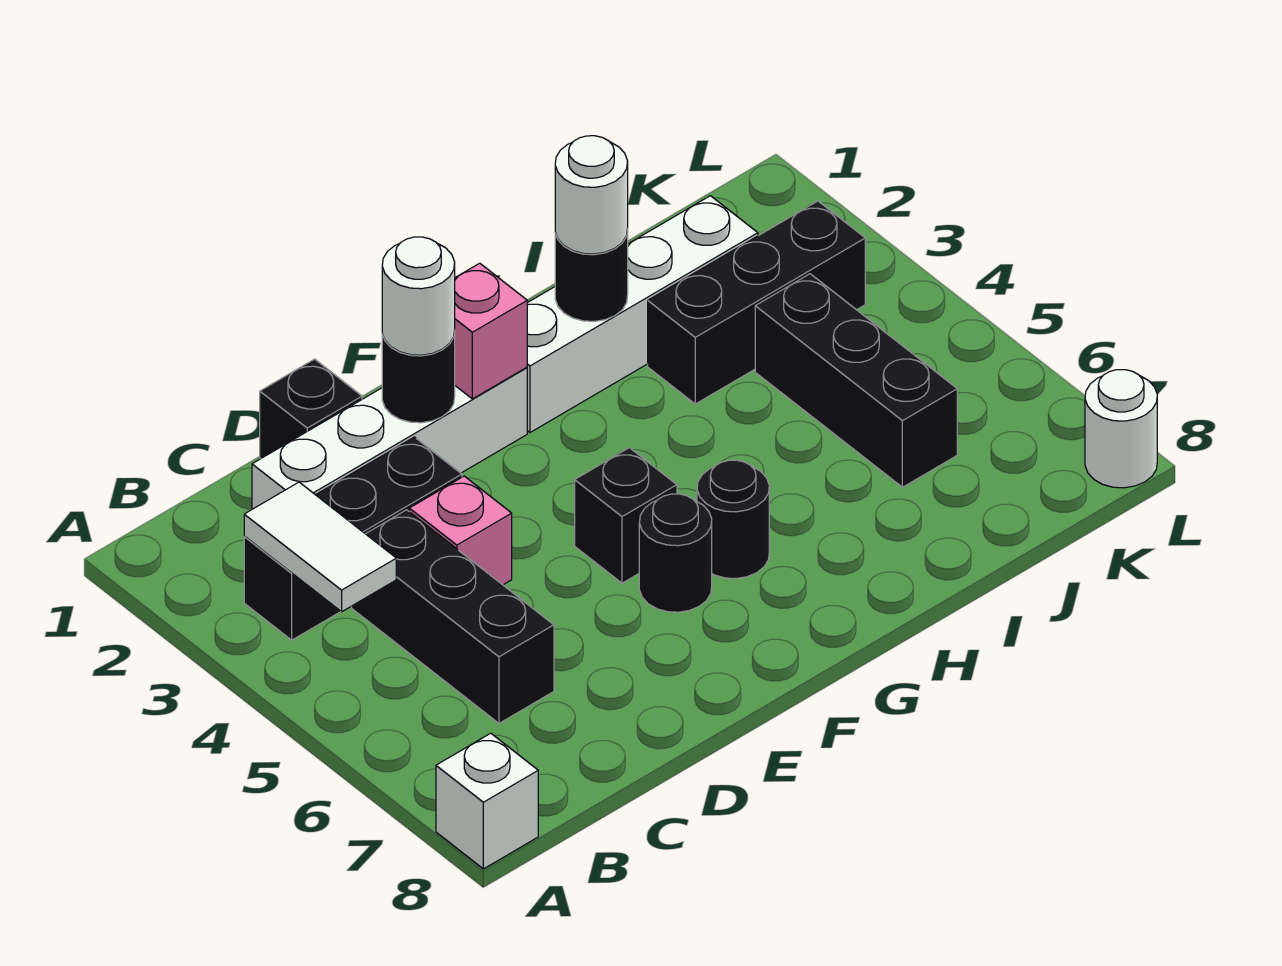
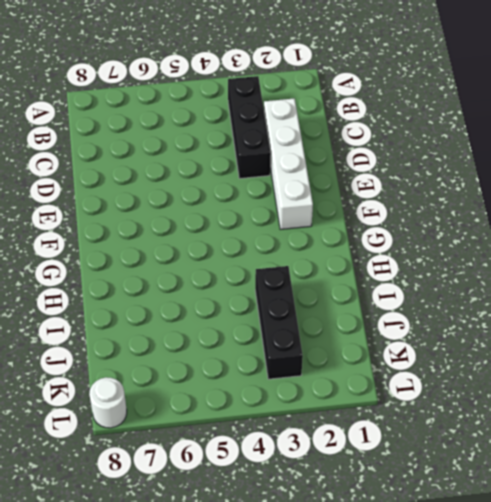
none -> white brick A8 level 1
none -> black brick C4:C6 level 1
none -> black brick D1 level 1

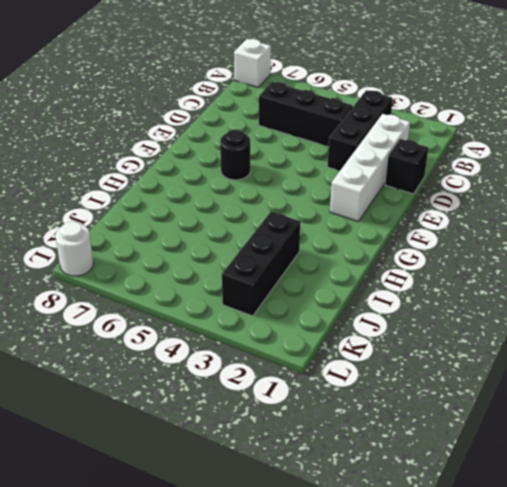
none -> pink brick D4 level 1
none -> black brick F5 level 1
none -> white brick G2:J2 level 1

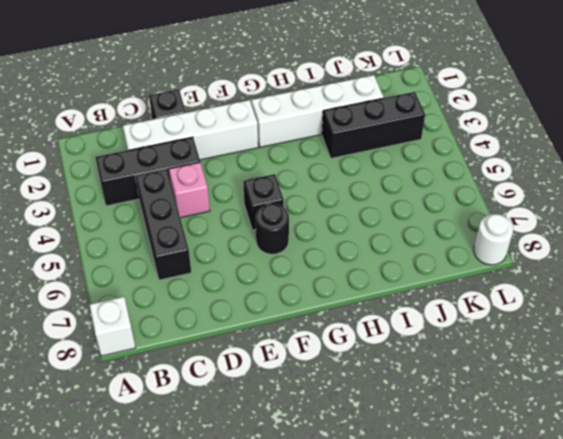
none -> black round brick G6 level 1
none -> black brick J4:J6 level 1
none -> white tile B3:B4 level 2

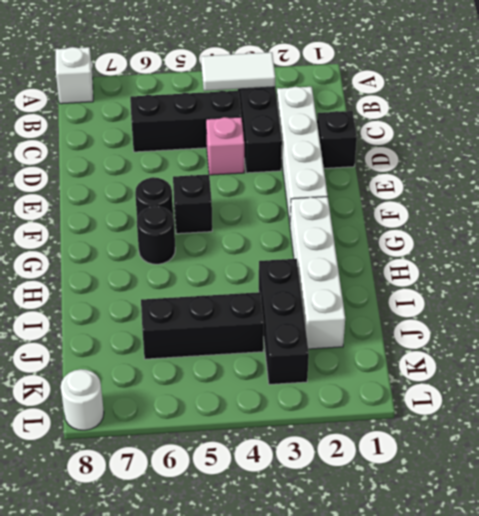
none -> black round brick E2 level 2
none -> pink brick F2 level 2
none -> black round brick H2 level 2

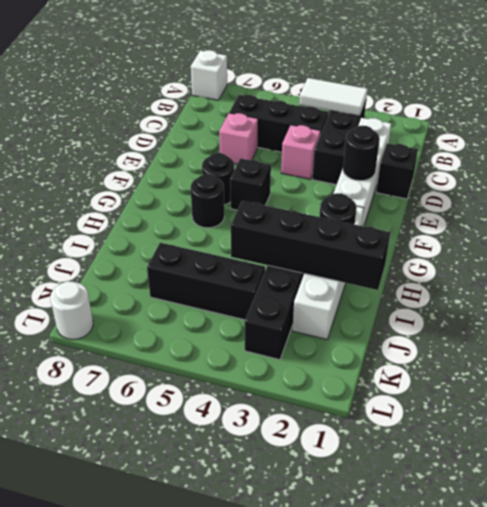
pink brick D6 level 1 -> pink brick F2 level 2
black brick I1:I4 level 2 -> none
none -> white round brick E2 level 3
none -> white round brick H2 level 3

